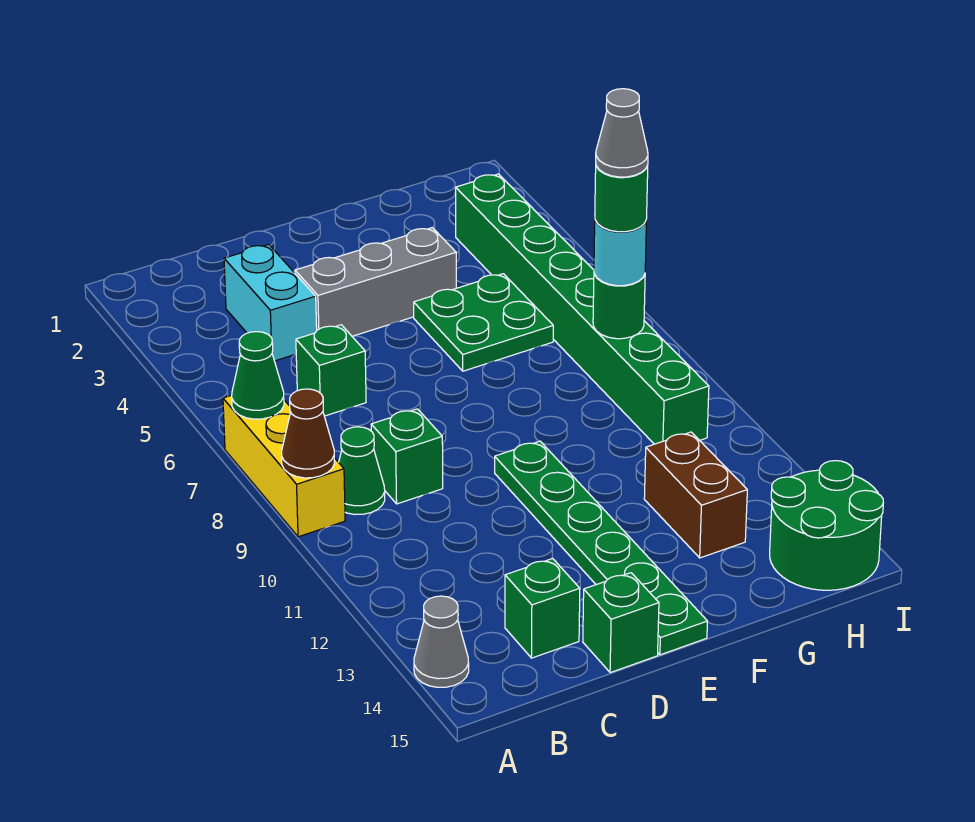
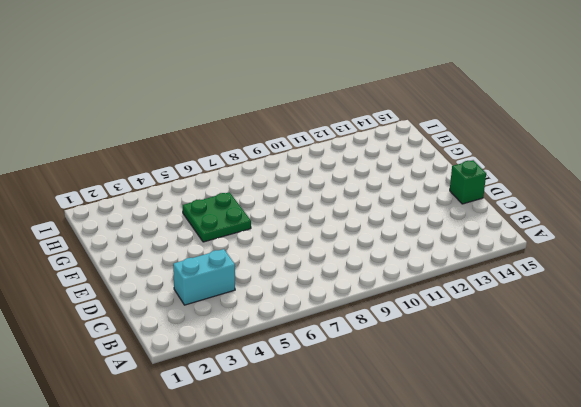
none -> yellow brick A7:A9 level 1
none -> grey cone A14 level 1
none -> green cone B9 level 1

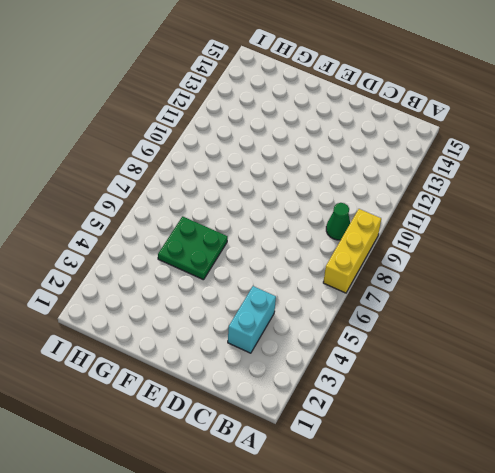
none -> grey cone A14 level 1
none -> green brick C6 level 1
none -> green brick C9 level 1

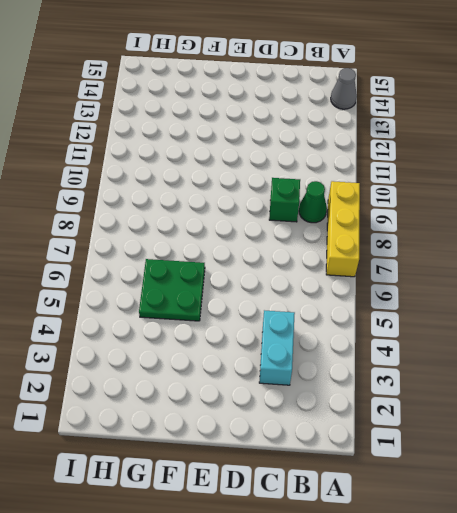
none -> green brick C6 level 1
none -> green brick C14 level 1
none -> grey brick D4:F4 level 1

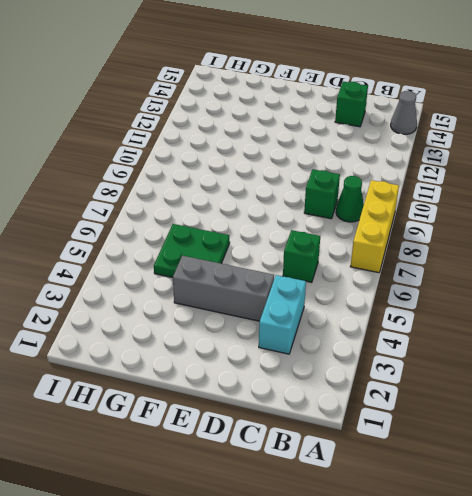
none -> green brick D15 level 1
none -> green plate E10:E15 level 1
none -> brown brick G12:G13 level 1

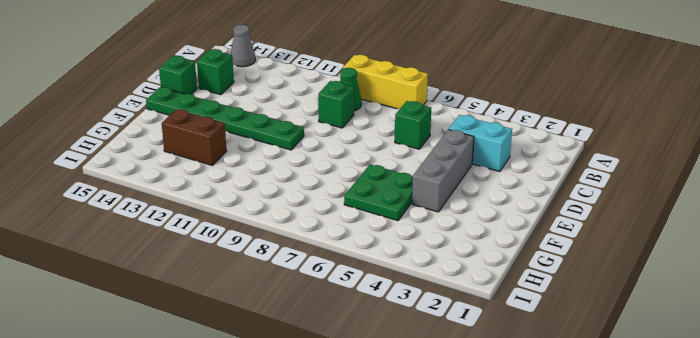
none -> green brick H3:H10 level 1
none -> green round brick H14:I15 level 1
none -> green cone A7 level 2

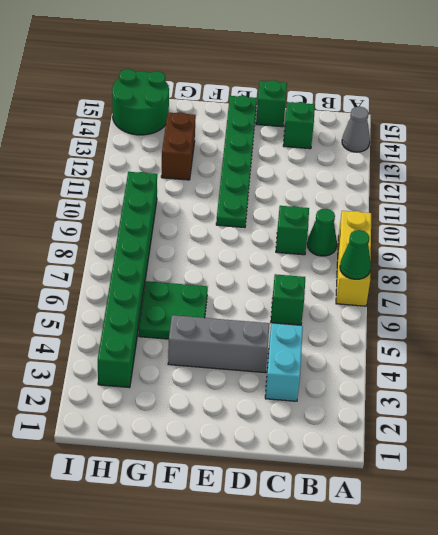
none -> brown cone A9 level 2
none -> green round brick H8 level 2
none -> cyan round brick H8 level 3

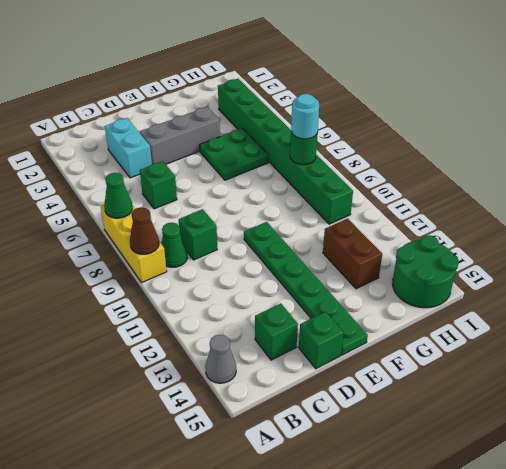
none -> green round brick H8 level 4
none -> grey cone H8 level 5

